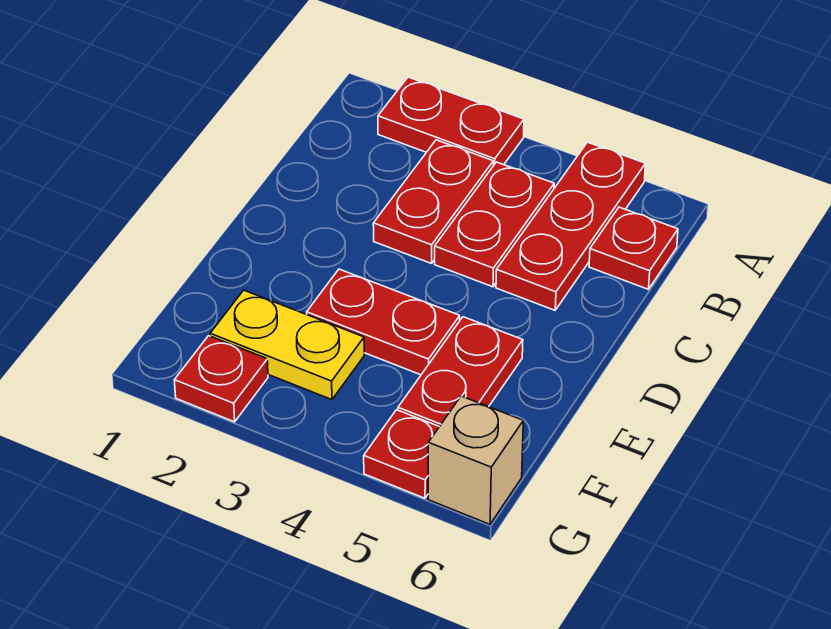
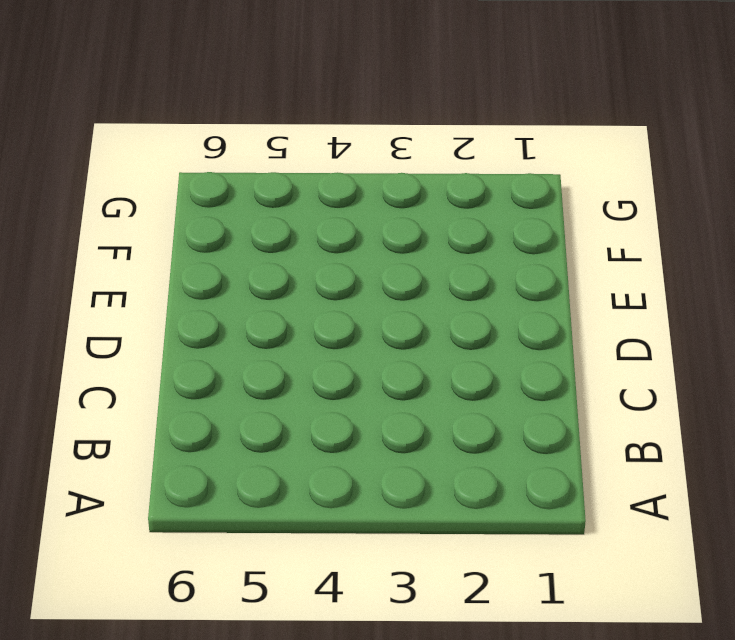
none -> red plate A2:A3 level 1
none -> red plate A5:C5 level 1

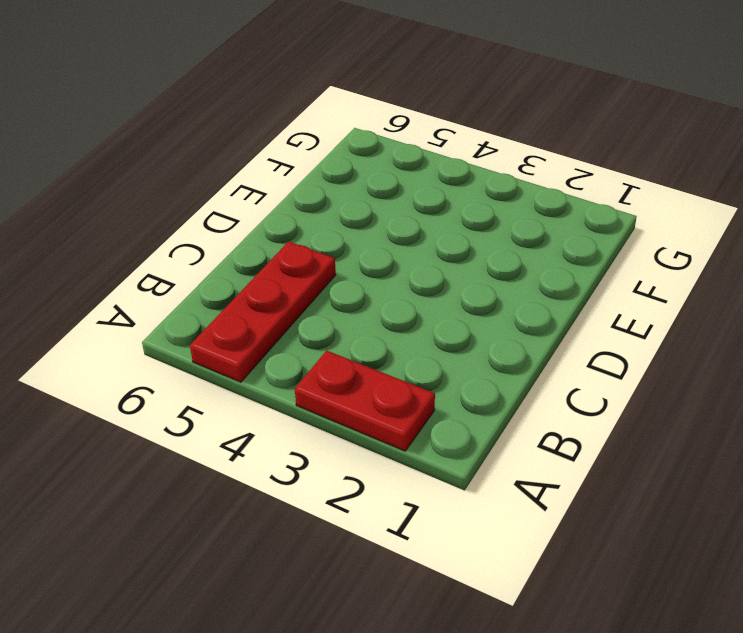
none -> red plate B3:C3 level 1
none -> red plate B4:C4 level 1

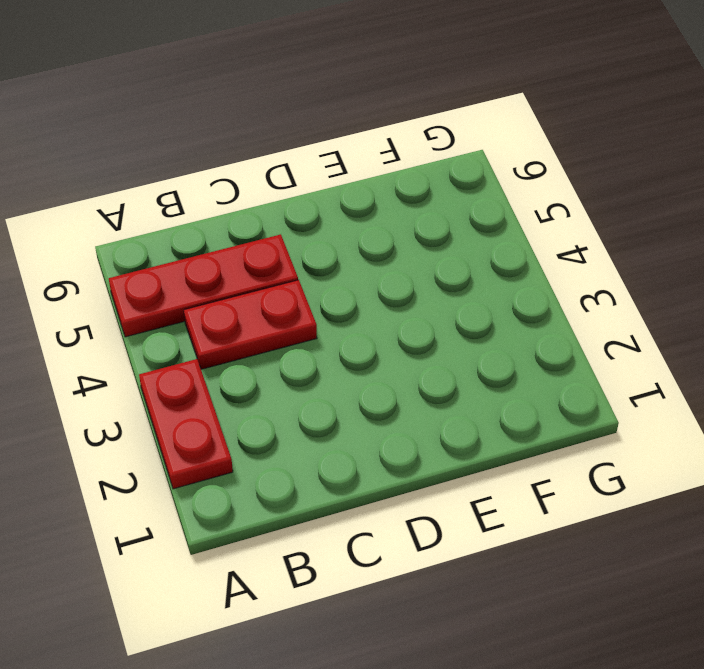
none -> red plate B3:C3 level 1
none -> red plate B6 level 1

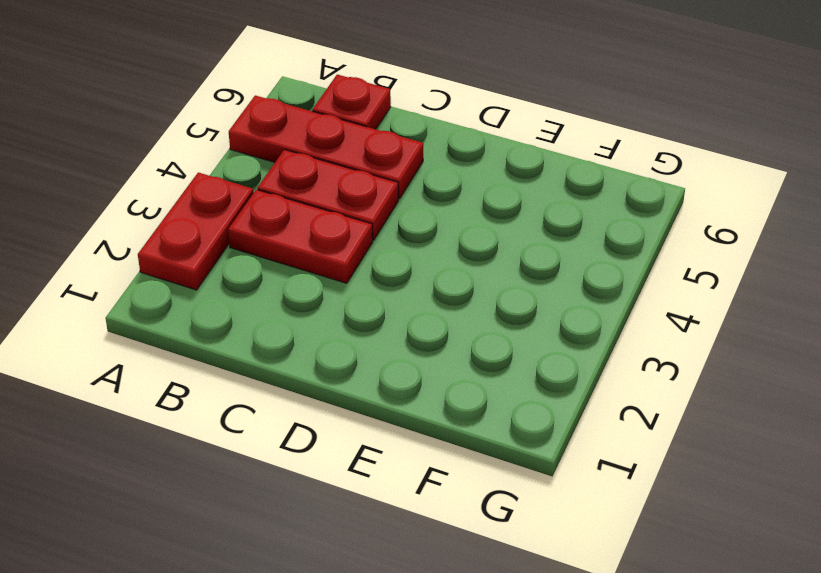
none -> red plate E3:E4 level 1
none -> red plate E5:F5 level 1

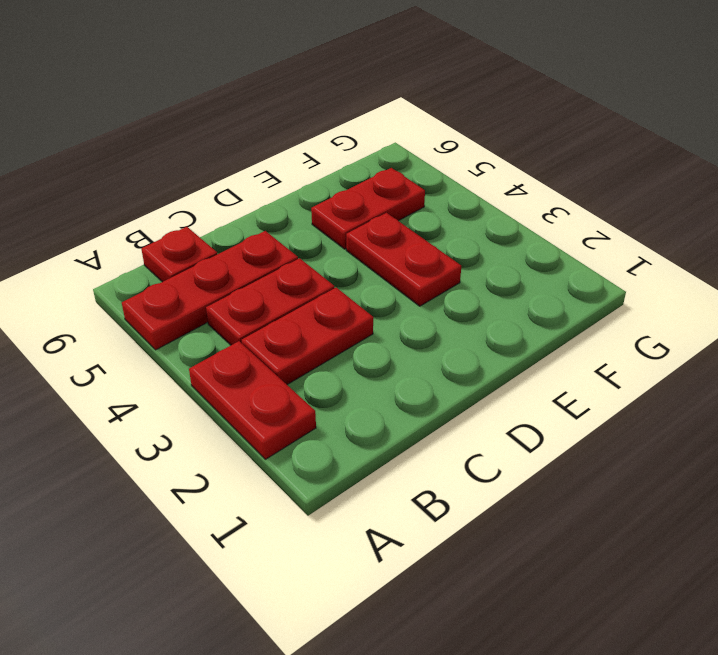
none -> yellow plate F2:F3 level 1
none -> red plate G2 level 1

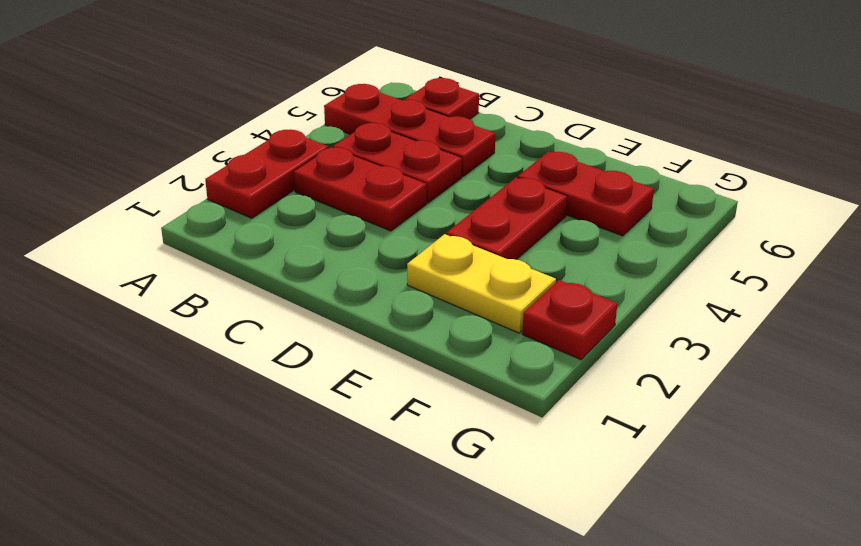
yellow plate E2:F2 level 1 -> yellow plate F2:F3 level 1
none -> red plate G5 level 1
none -> tan brick G6 level 1

